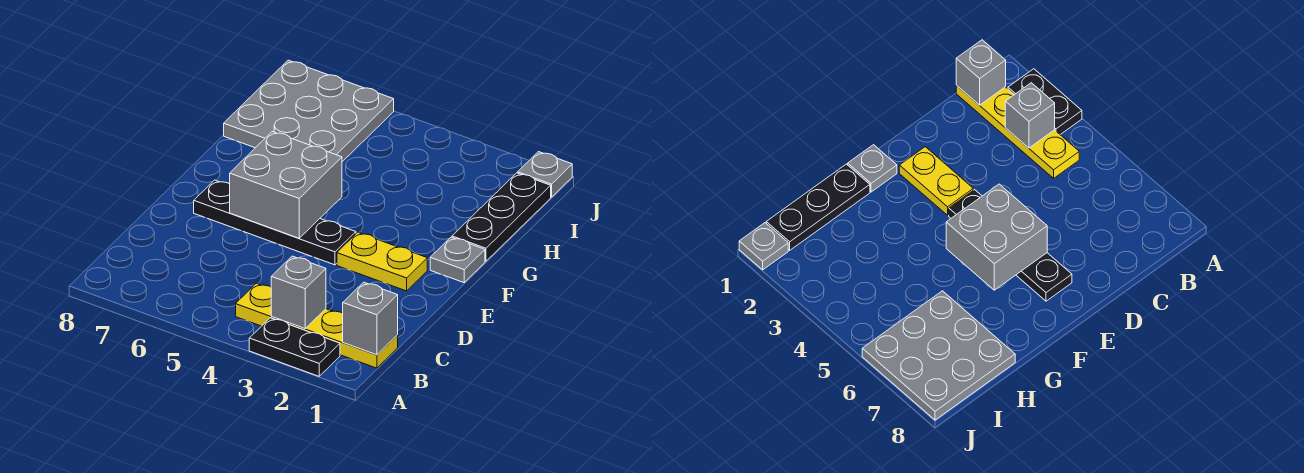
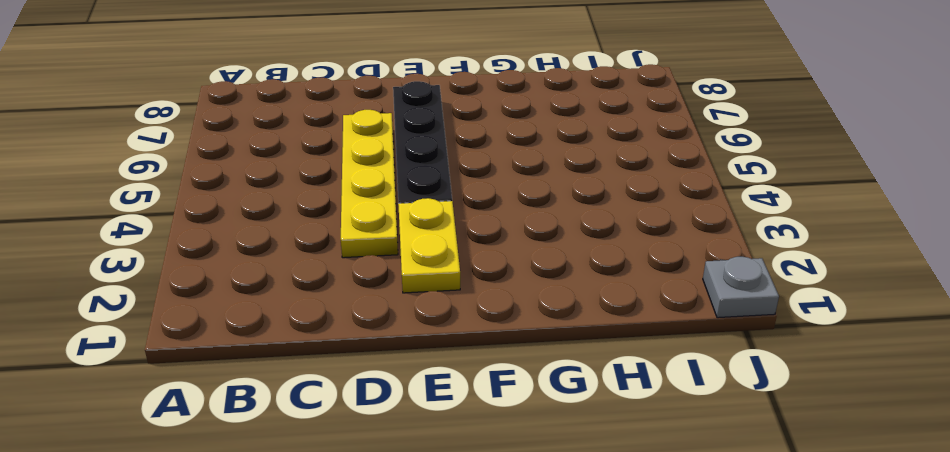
yellow plate D3:D6 level 1 -> yellow plate B1:B4 level 1
none -> black plate A2:A3 level 1
none -> grey plate F1 level 1

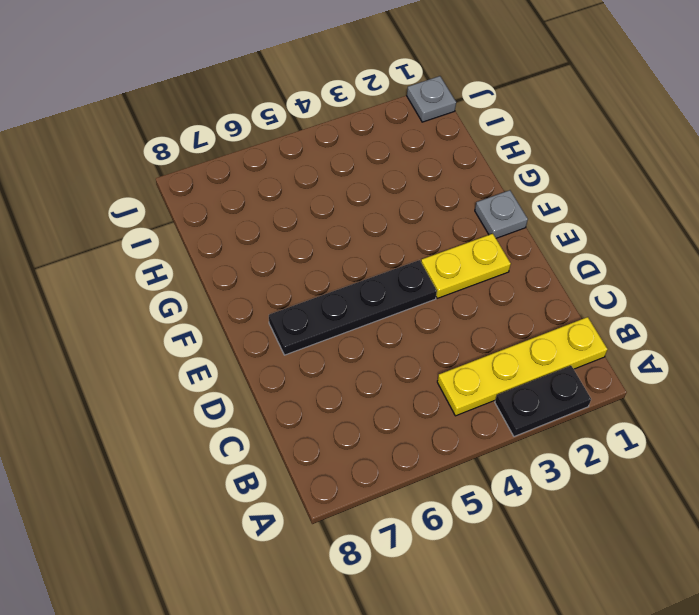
none -> black plate G1:I1 level 1
none -> grey plate H6:J8 level 1

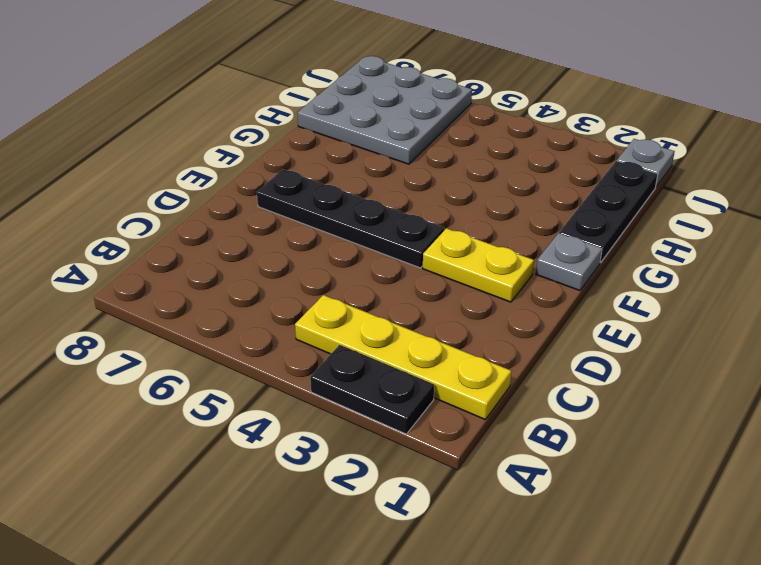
none -> grey brick B1 level 2
none -> grey brick B3 level 2

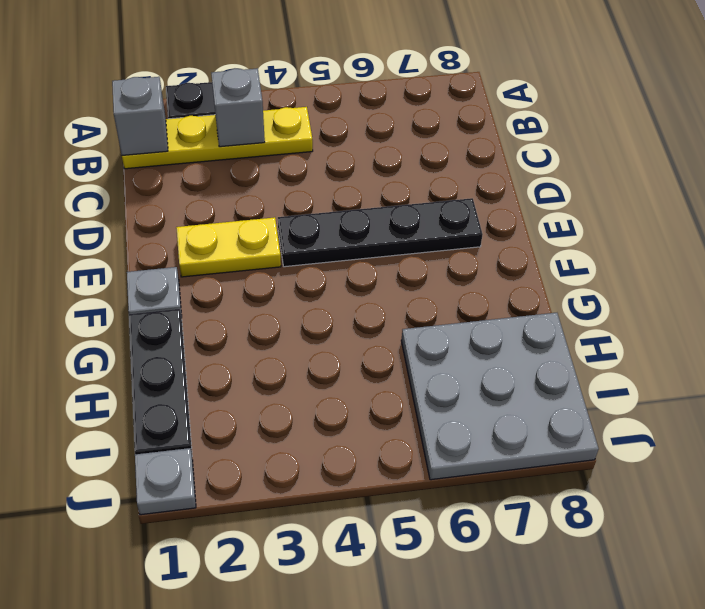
none -> grey brick E5:F6 level 2

